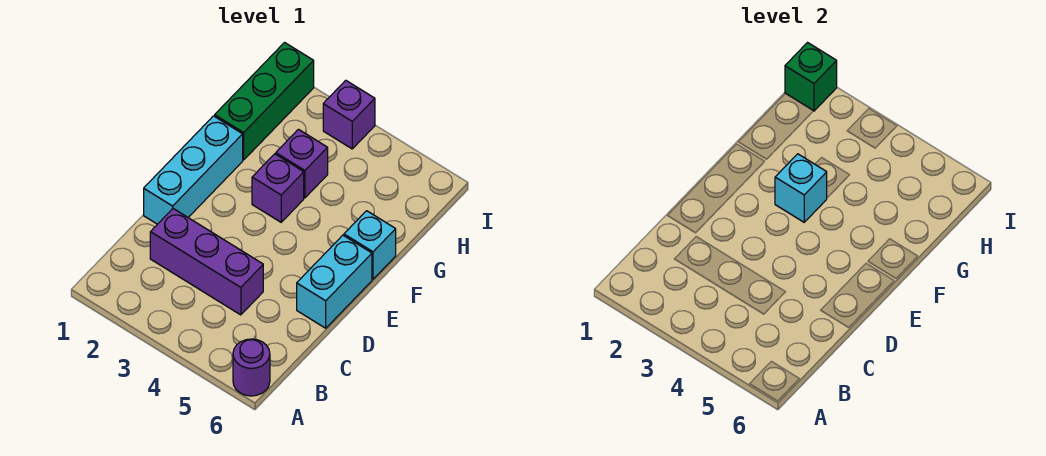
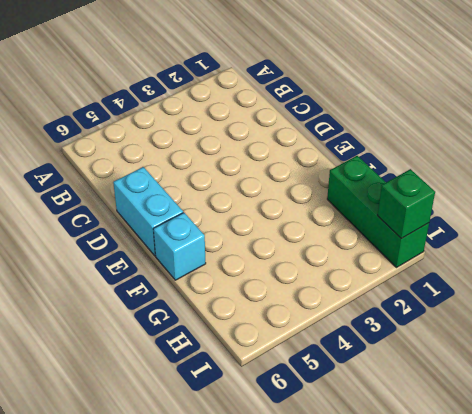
none -> purple round brick A6 level 1
none -> purple brick C2:C4 level 1

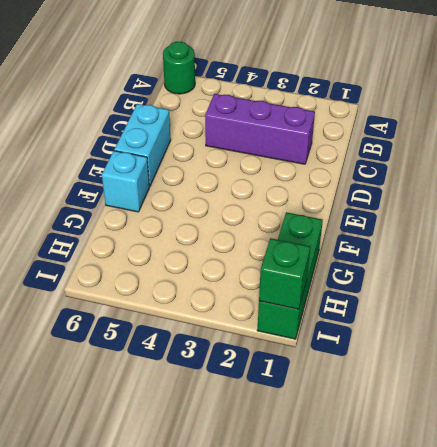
green round brick A6 level 1 -> purple round brick A6 level 1
none -> cyan brick D1:F1 level 1
none -> purple brick F3 level 1

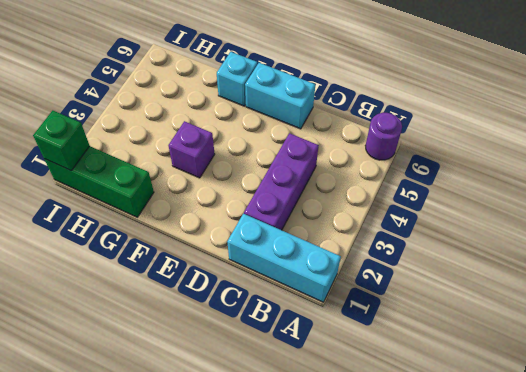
cyan brick A1:C1 level 1 -> cyan brick D1:F1 level 1
none -> purple brick G3 level 1
none -> purple brick I3 level 1

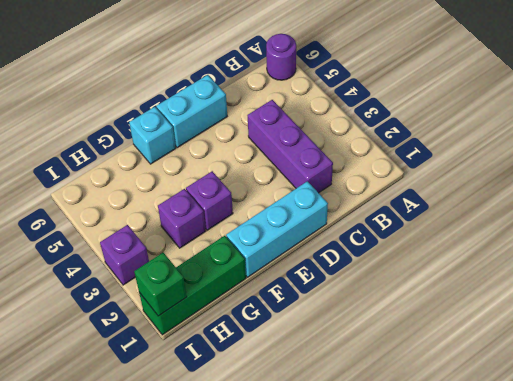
none -> cyan brick F3 level 2

